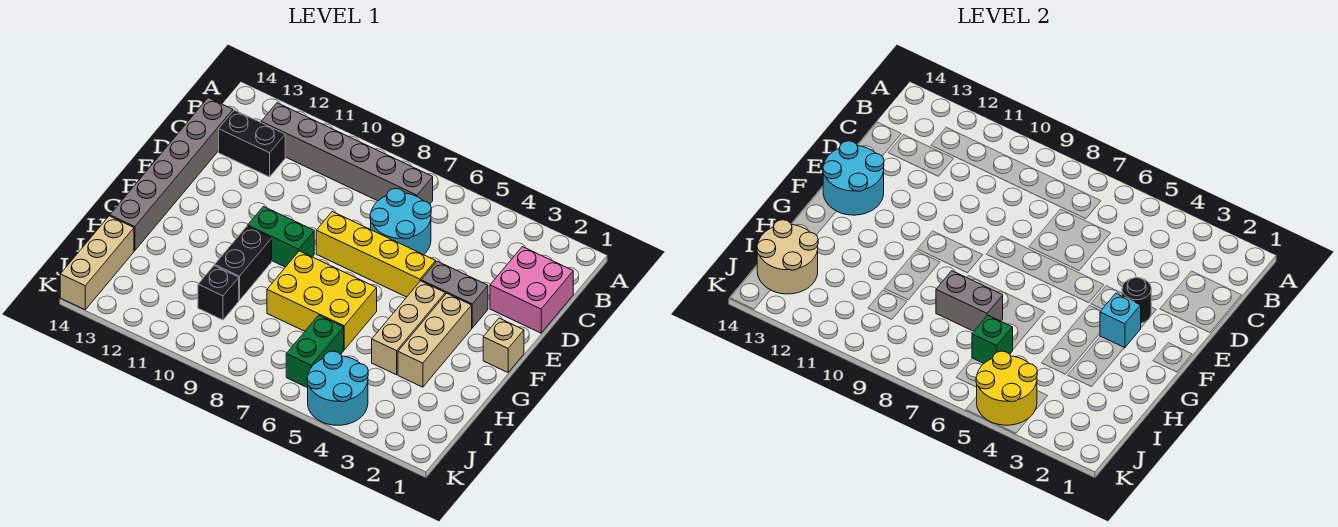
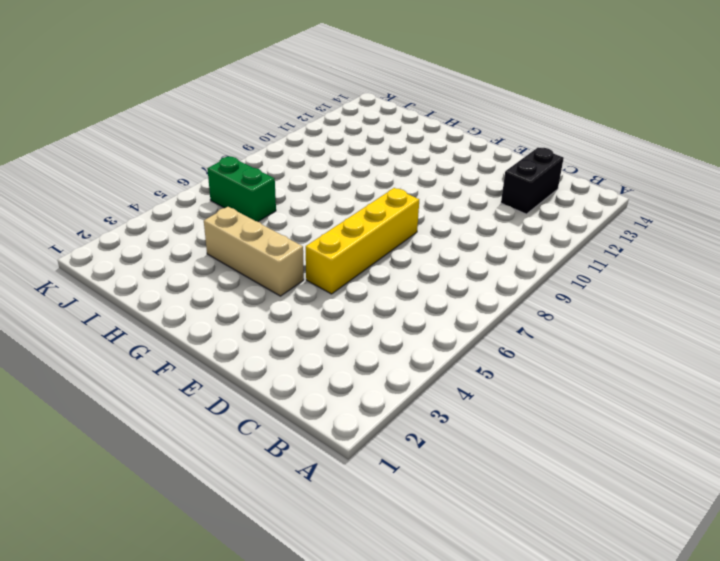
none -> grey brick B7:B12 level 1
none -> pink brick C1:D2 level 1
none -> cyan round brick C6:D7 level 1

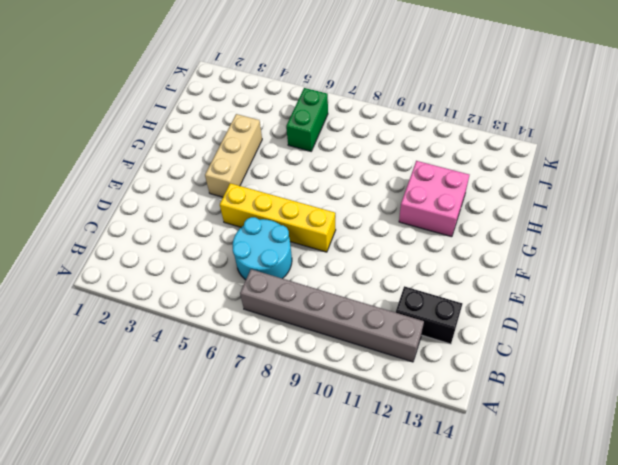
pink brick G11:H12 level 1 -> pink brick C1:D2 level 1
none -> grey brick C14:H14 level 1
none -> grey brick E3:E4 level 1
none -> tan brick F1 level 1

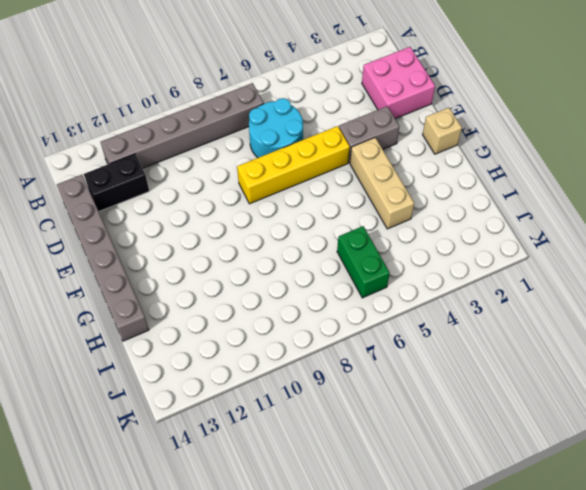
none -> tan brick F3:H3 level 1
none -> green brick F9:F10 level 1
none -> yellow brick G6:H8 level 1

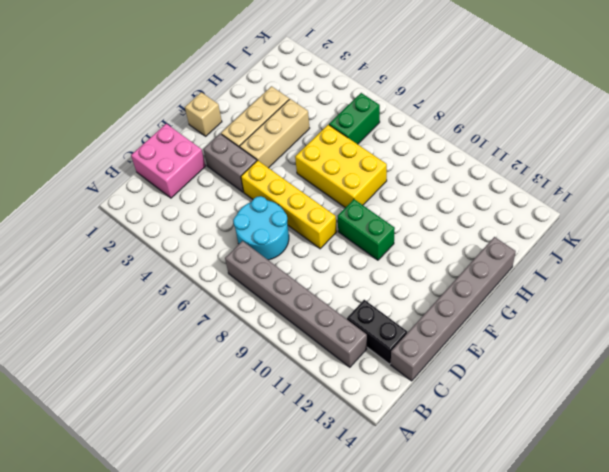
none -> black brick G10:H10 level 1
none -> black brick I10 level 1
none -> tan brick I14:K14 level 1

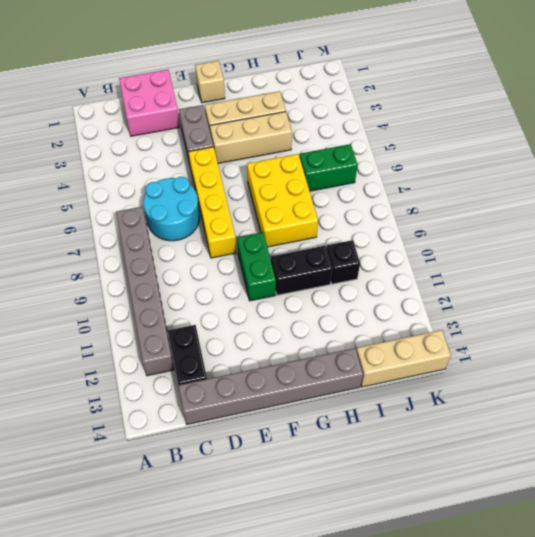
none -> cyan round brick J4:K5 level 1
none -> black round brick E3 level 2
none -> cyan round brick E13:F14 level 2

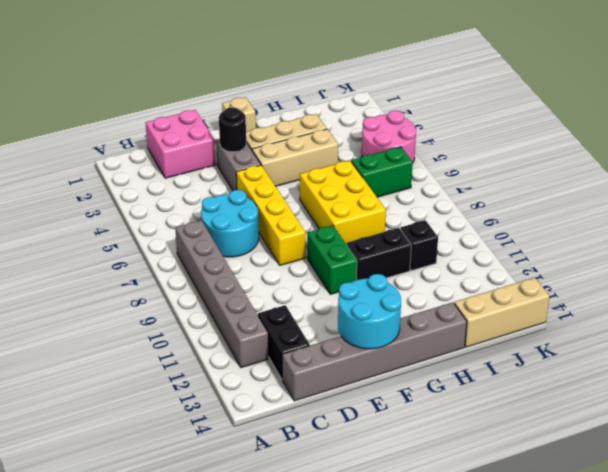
pink round brick J4:K5 level 1 -> cyan round brick J4:K5 level 1
none -> cyan brick F3 level 2
none -> grey brick H7:H8 level 2
none -> green brick I6 level 2

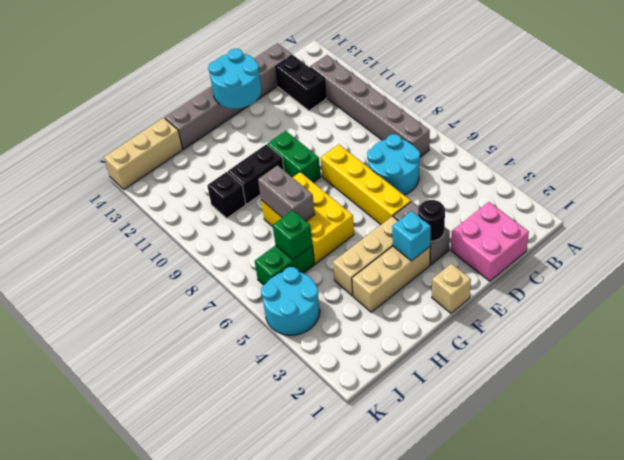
none -> tan round brick I13:J14 level 2
none -> yellow round brick J4:K5 level 2

